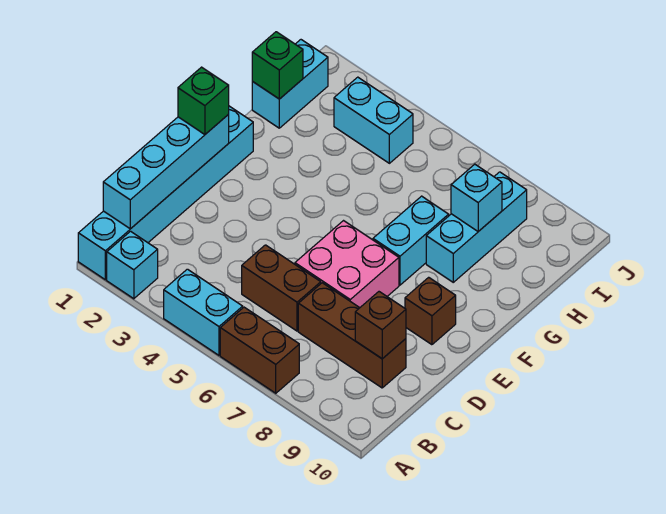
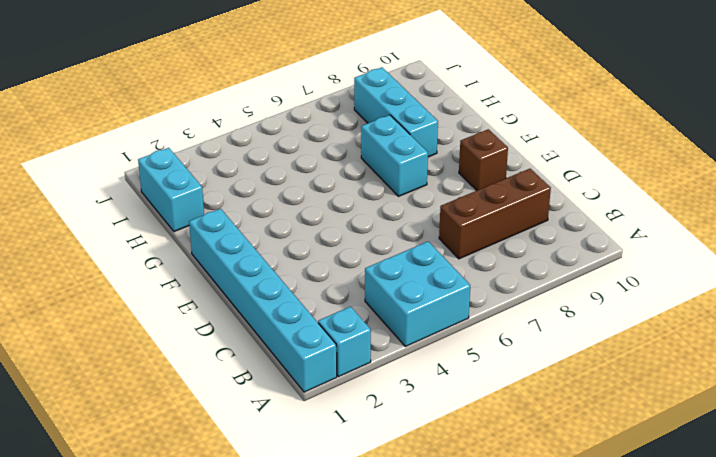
cyan brick A4:B5 level 1 -> cyan brick A4:A5 level 1
none -> brown brick A6:A7 level 1
none -> brown brick C5:C6 level 1
none -> pink brick D6:E7 level 1

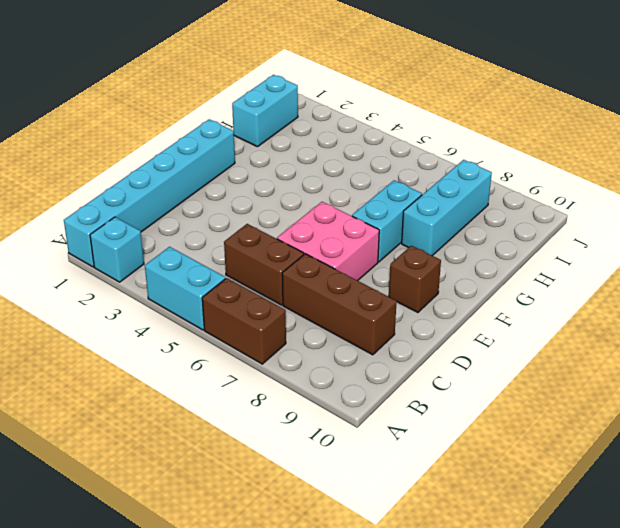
none -> cyan brick I3:I4 level 1
none -> cyan brick B1:E1 level 2
none -> brown brick C9 level 2

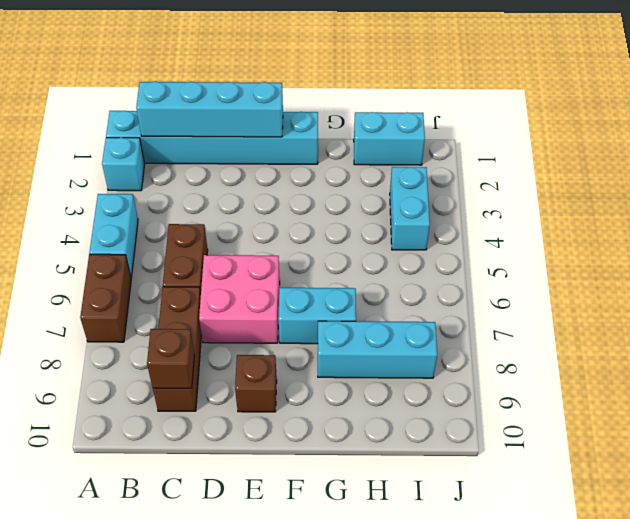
none -> green brick H1 level 2
none -> cyan brick H8 level 2
none -> green brick E1 level 3

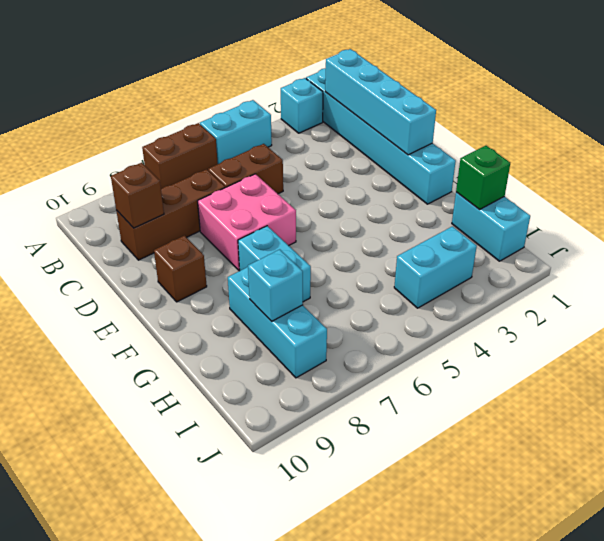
none -> green brick E1 level 3

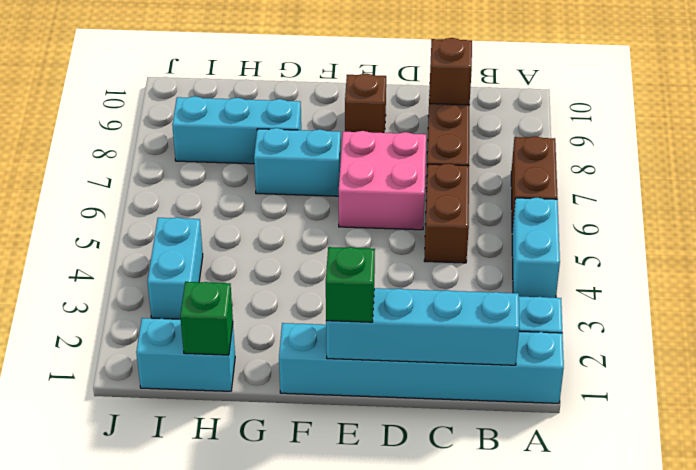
none -> cyan brick H8 level 2

